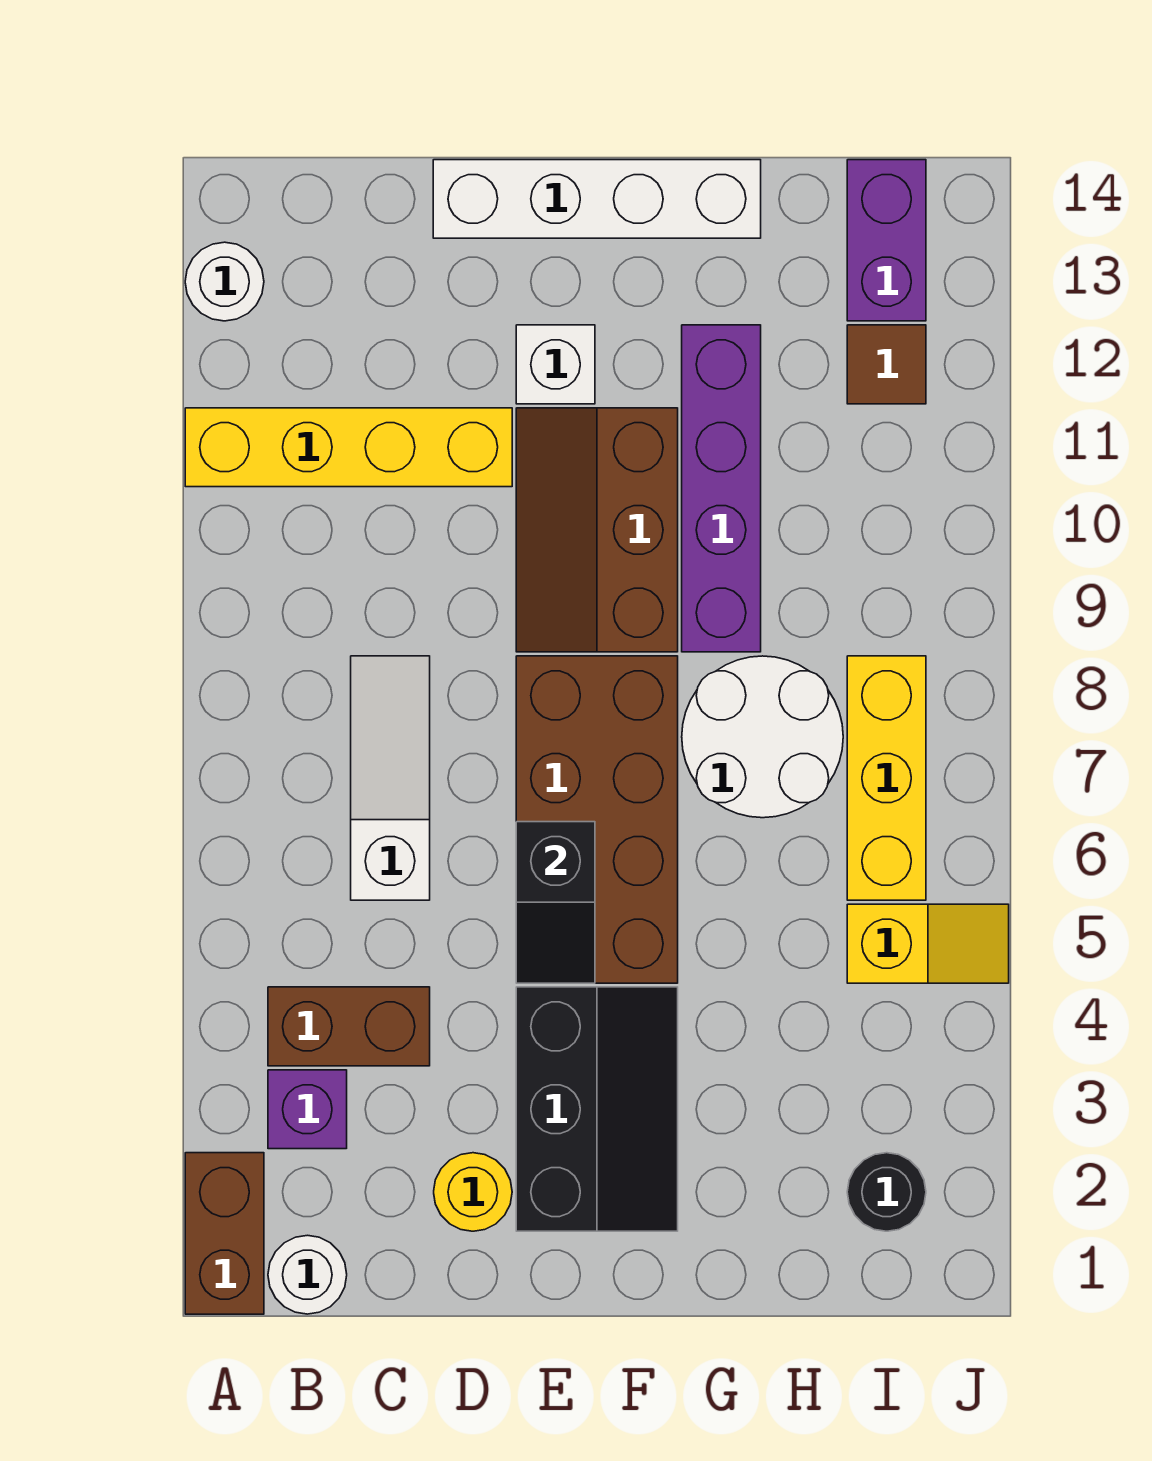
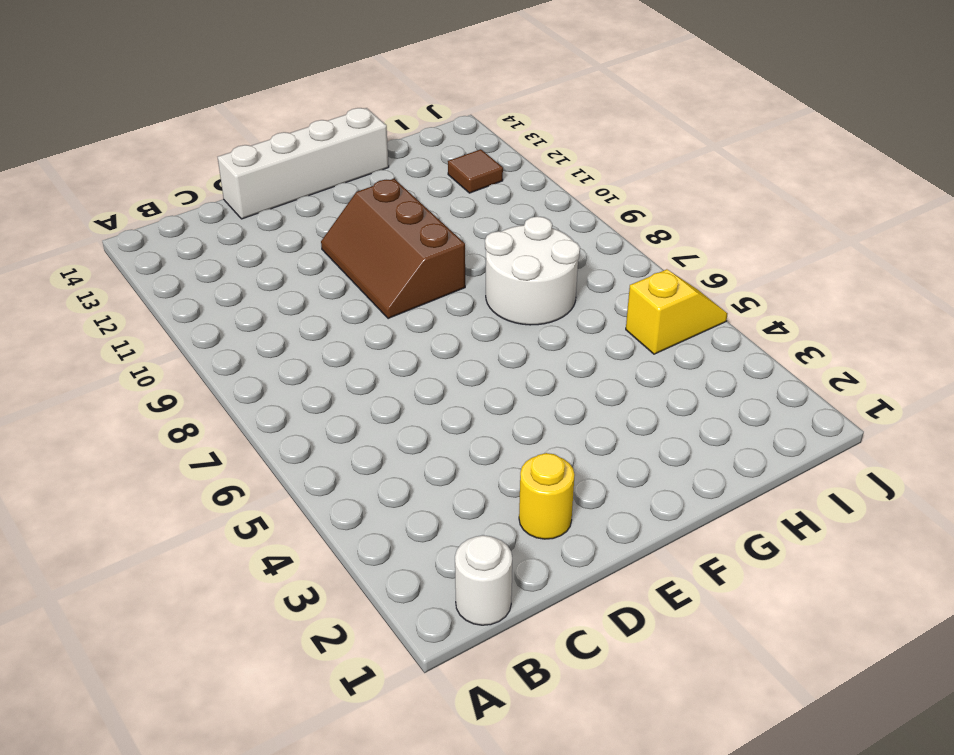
none -> brown brick A1:A2 level 1
none -> yellow brick A11:D11 level 1
none -> white round brick A13 level 1

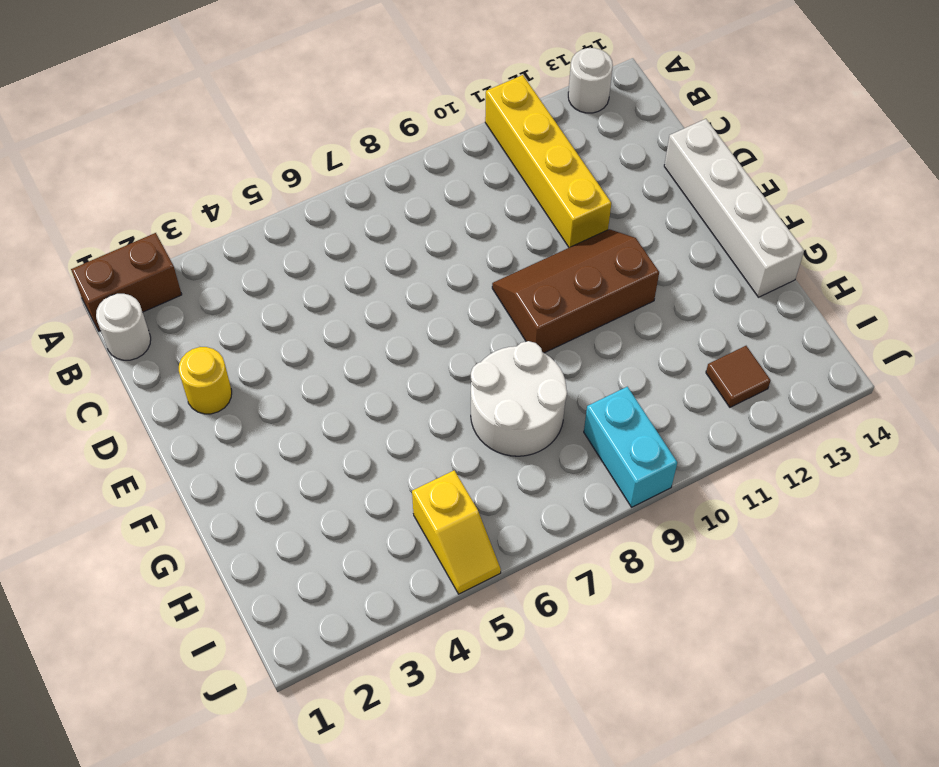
cyan brick I9:J9 level 1 -> none
none -> purple brick B3 level 1
none -> brown brick B4:C4 level 1
none -> white slope C6:C8 level 1 top 6

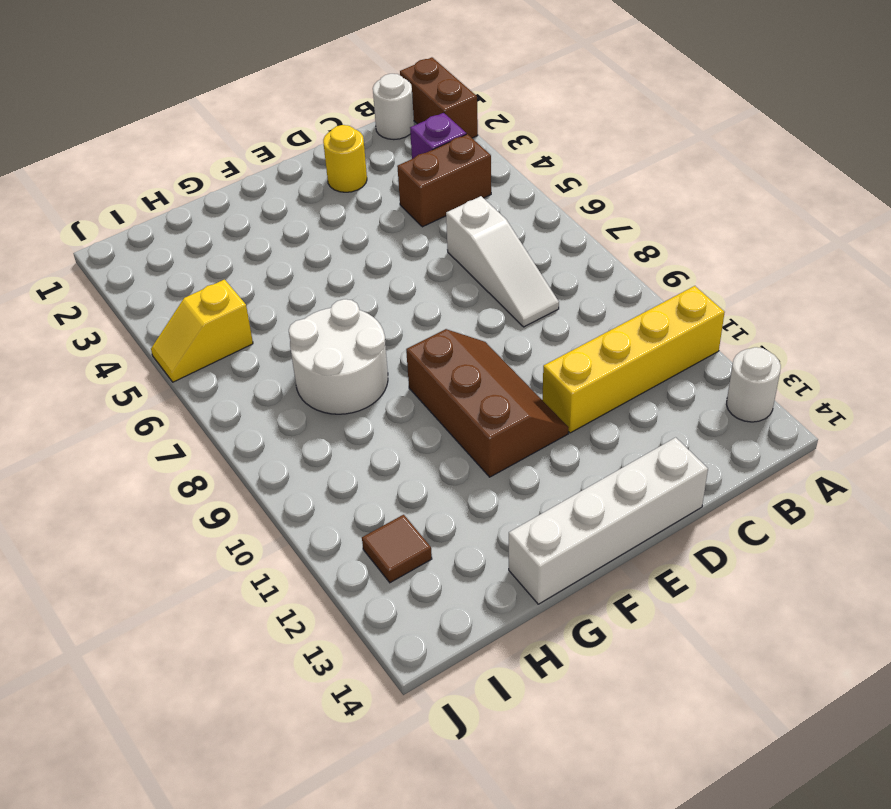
none -> black slope E2:F4 level 1 top E
none -> brown brick E5:F8 level 1
none -> white brick E12 level 1

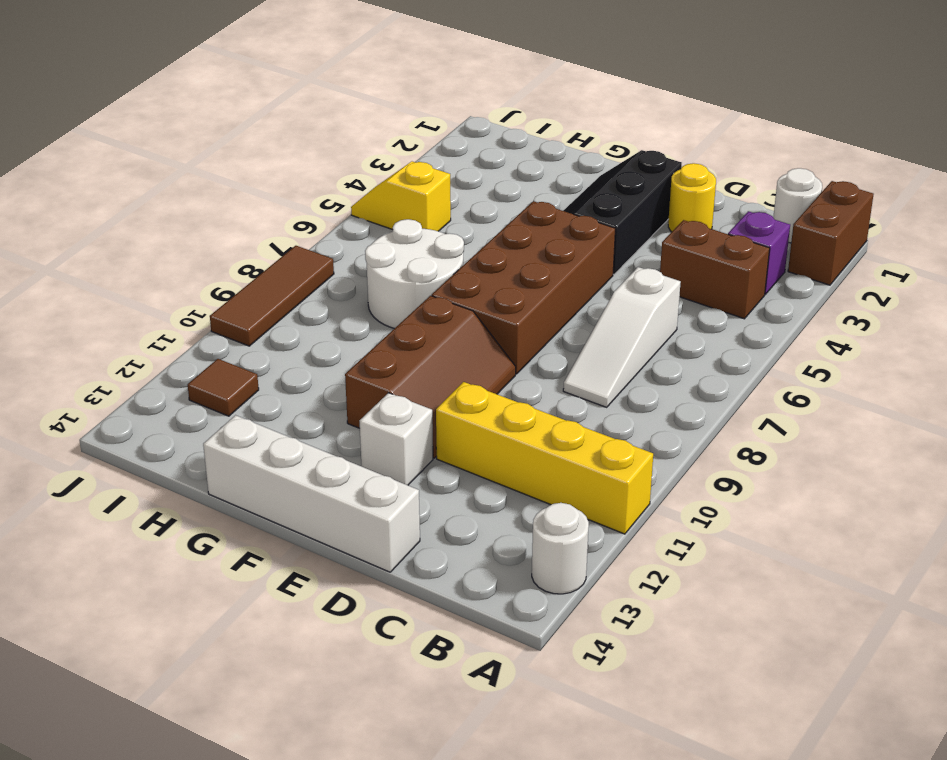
brown tile J8:J10 level 1 -> none
none -> purple brick G9:G12 level 1
none -> black round brick I2 level 1
none -> yellow brick I6:I8 level 1

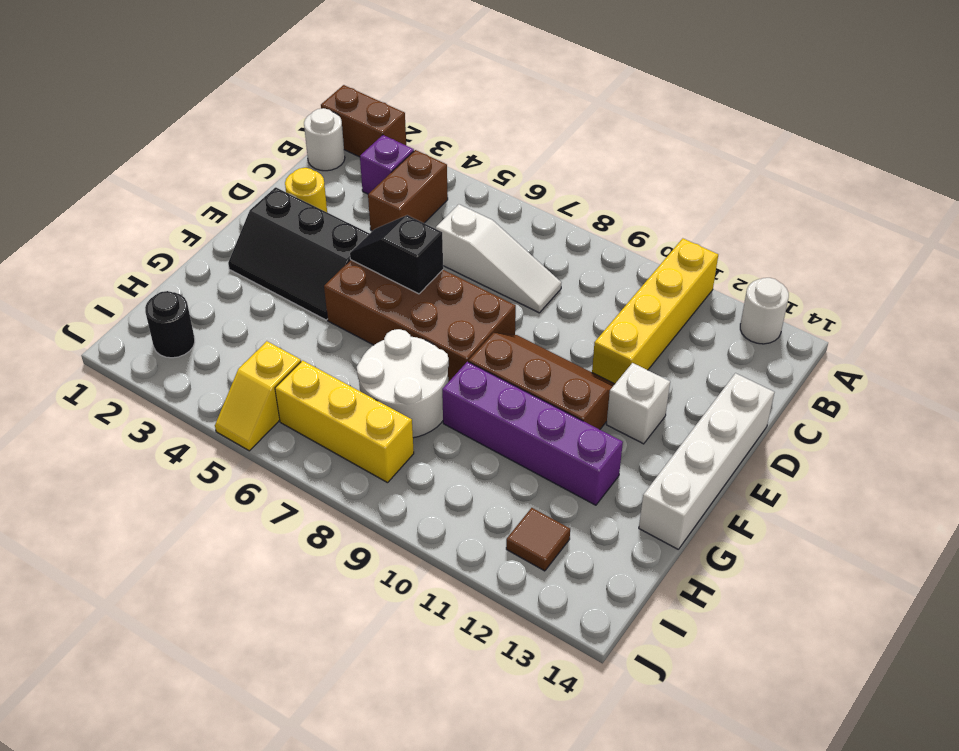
none -> purple brick I13:I14 level 1

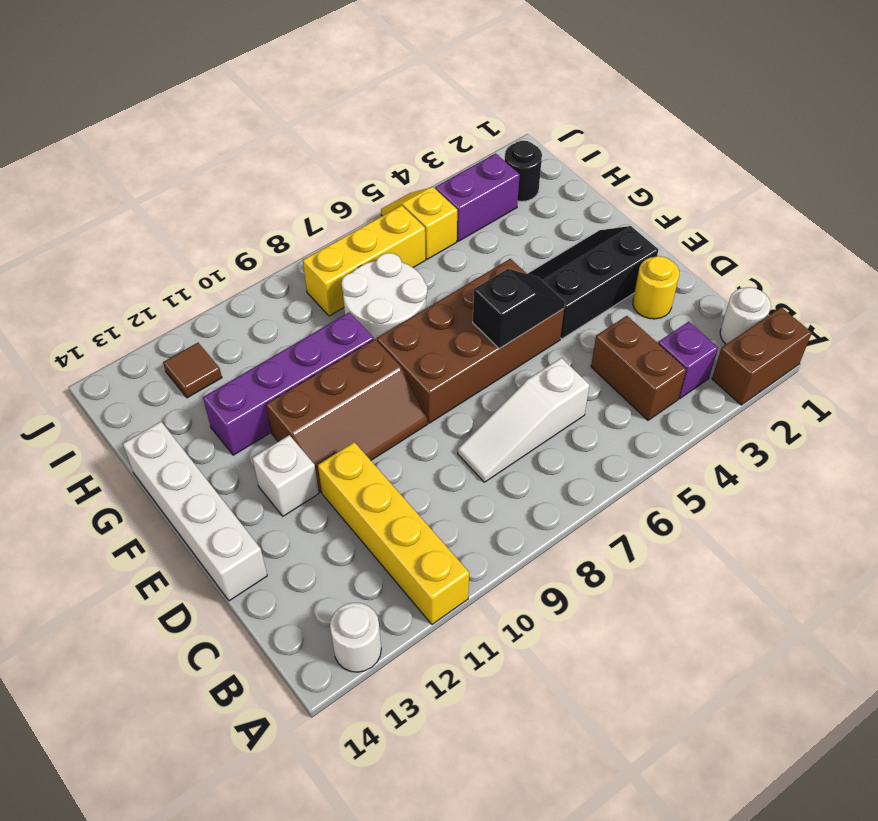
purple brick I3:I4 level 1 -> purple brick I13:I14 level 1

